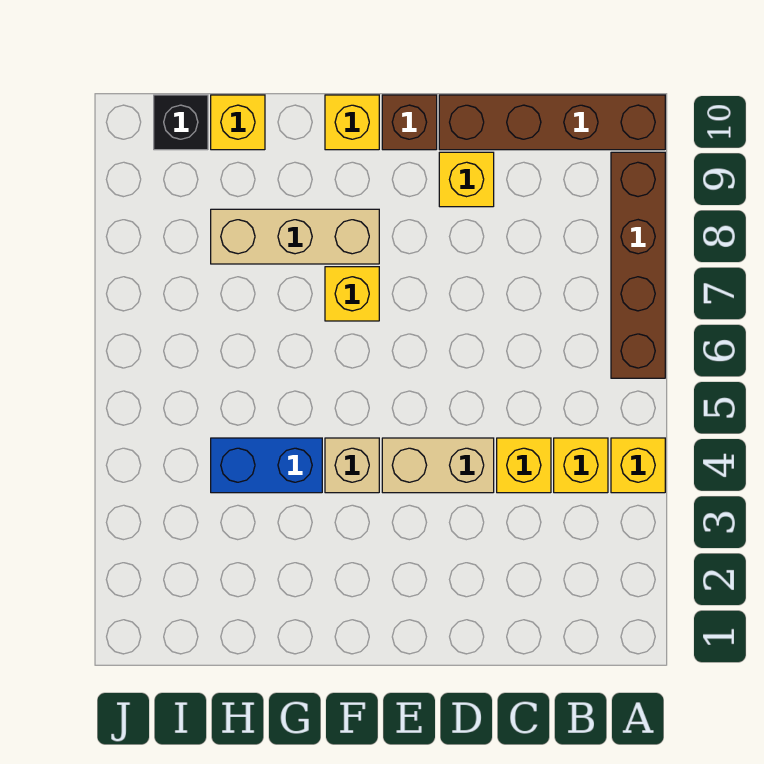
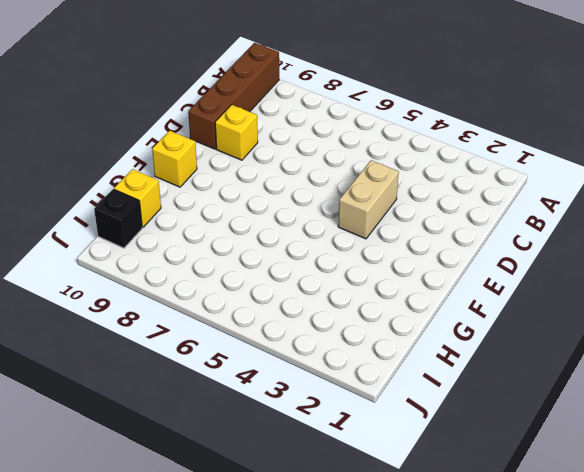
none -> yellow brick A4 level 1
none -> brown brick A6:A9 level 1
none -> yellow brick B4 level 1

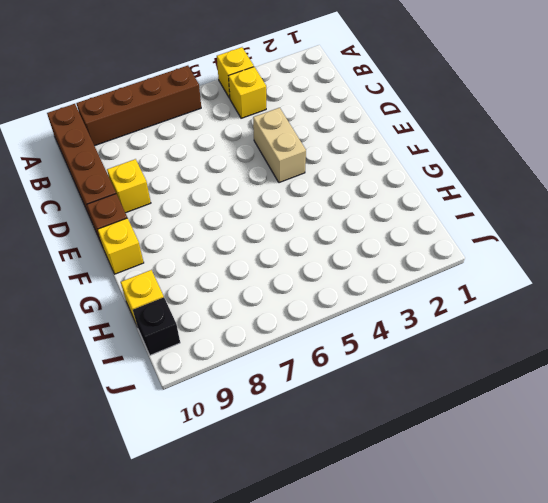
none -> yellow brick C4 level 1
none -> tan brick F4 level 1
none -> yellow brick F7 level 1

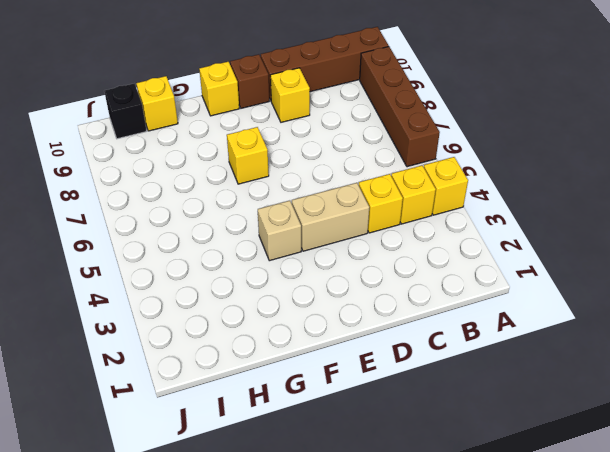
none -> tan brick F8:H8 level 1
none -> blue brick G4:H4 level 1

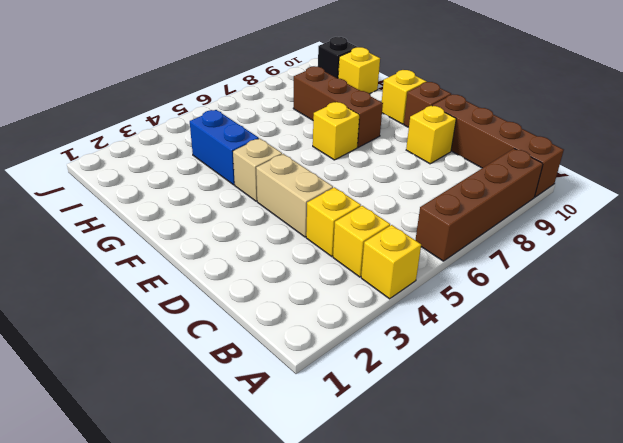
brown brick F8:H8 level 1 -> tan brick F8:H8 level 1

